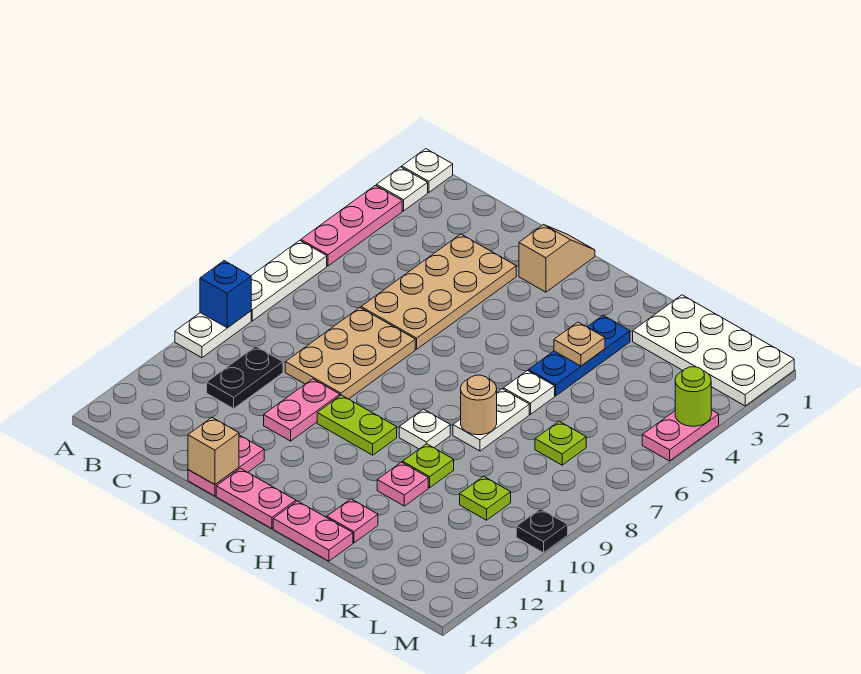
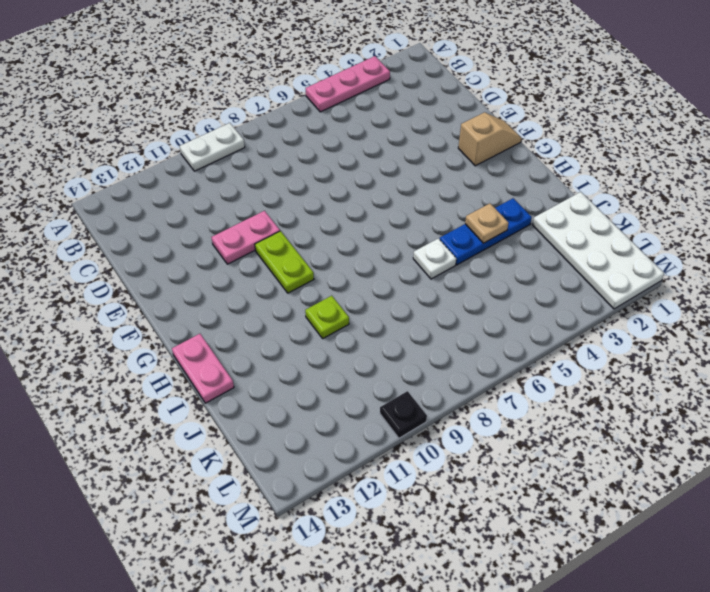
none -> white plate A1 level 1
none -> white plate A2 level 1
none -> white plate A6:A8 level 1
none -> black plate C10:C11 level 1

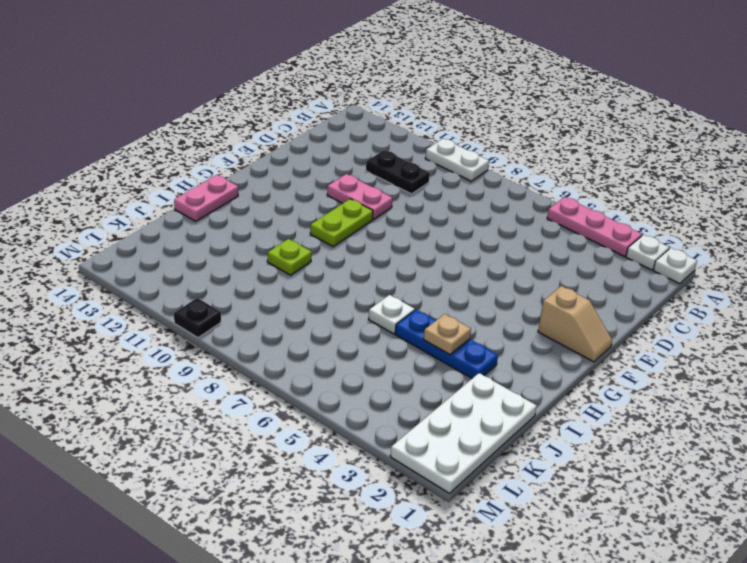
none -> white plate A6:A8 level 1
none -> tan plate D3:E6 level 1
none -> tan plate D7:E9 level 1
none -> pink plate E13:E14 level 1

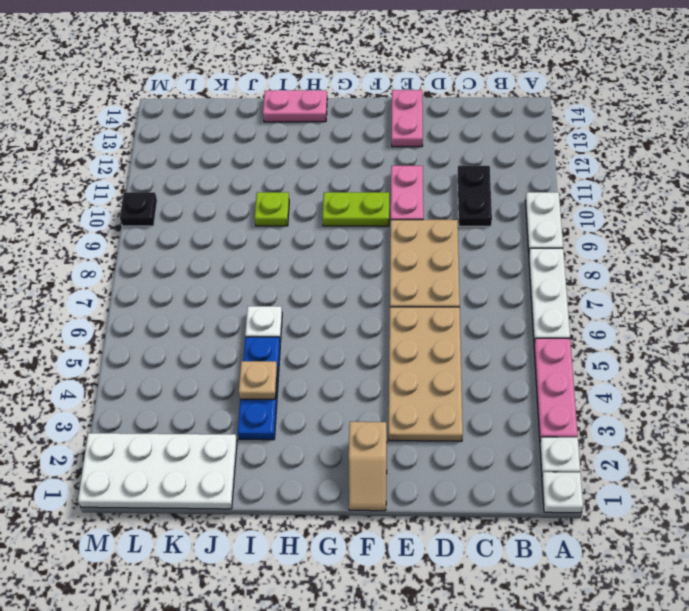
none -> pink plate F14:G14 level 1
none -> white plate H9 level 1
none -> white plate I7:I8 level 1
none -> pink plate I11 level 1

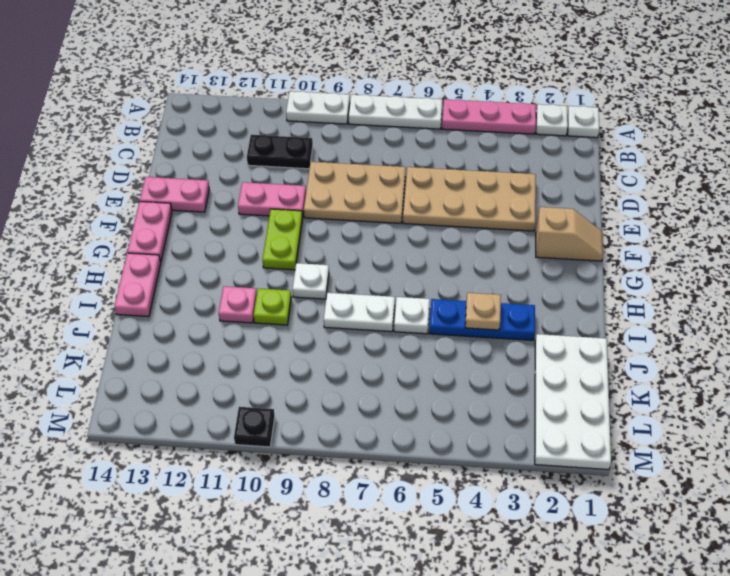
none -> pink plate I13 level 1
none -> lime plate K7 level 1
none -> lime plate K10 level 1
none -> pink plate M4:M5 level 1

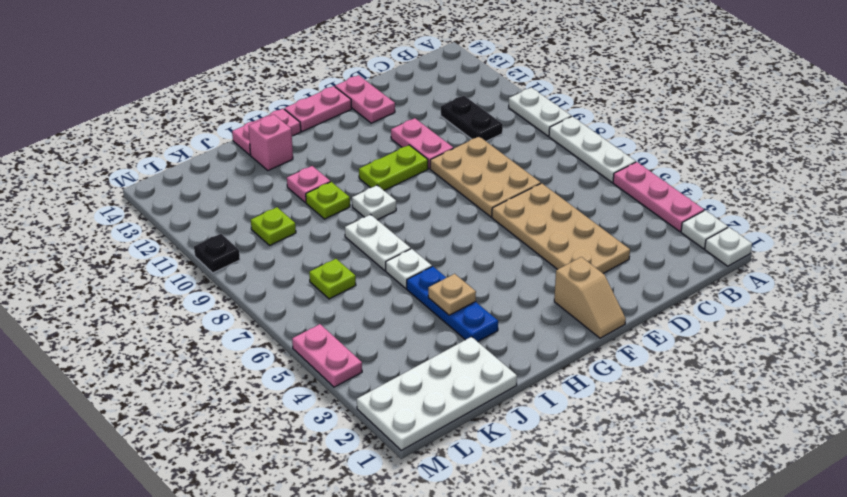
pink brick I13 level 1 -> pink plate I13 level 1
none -> blue brick A9 level 2
none -> tan brick E14 level 2
none -> tan round brick I8 level 2
none -> lime round brick M4 level 2

